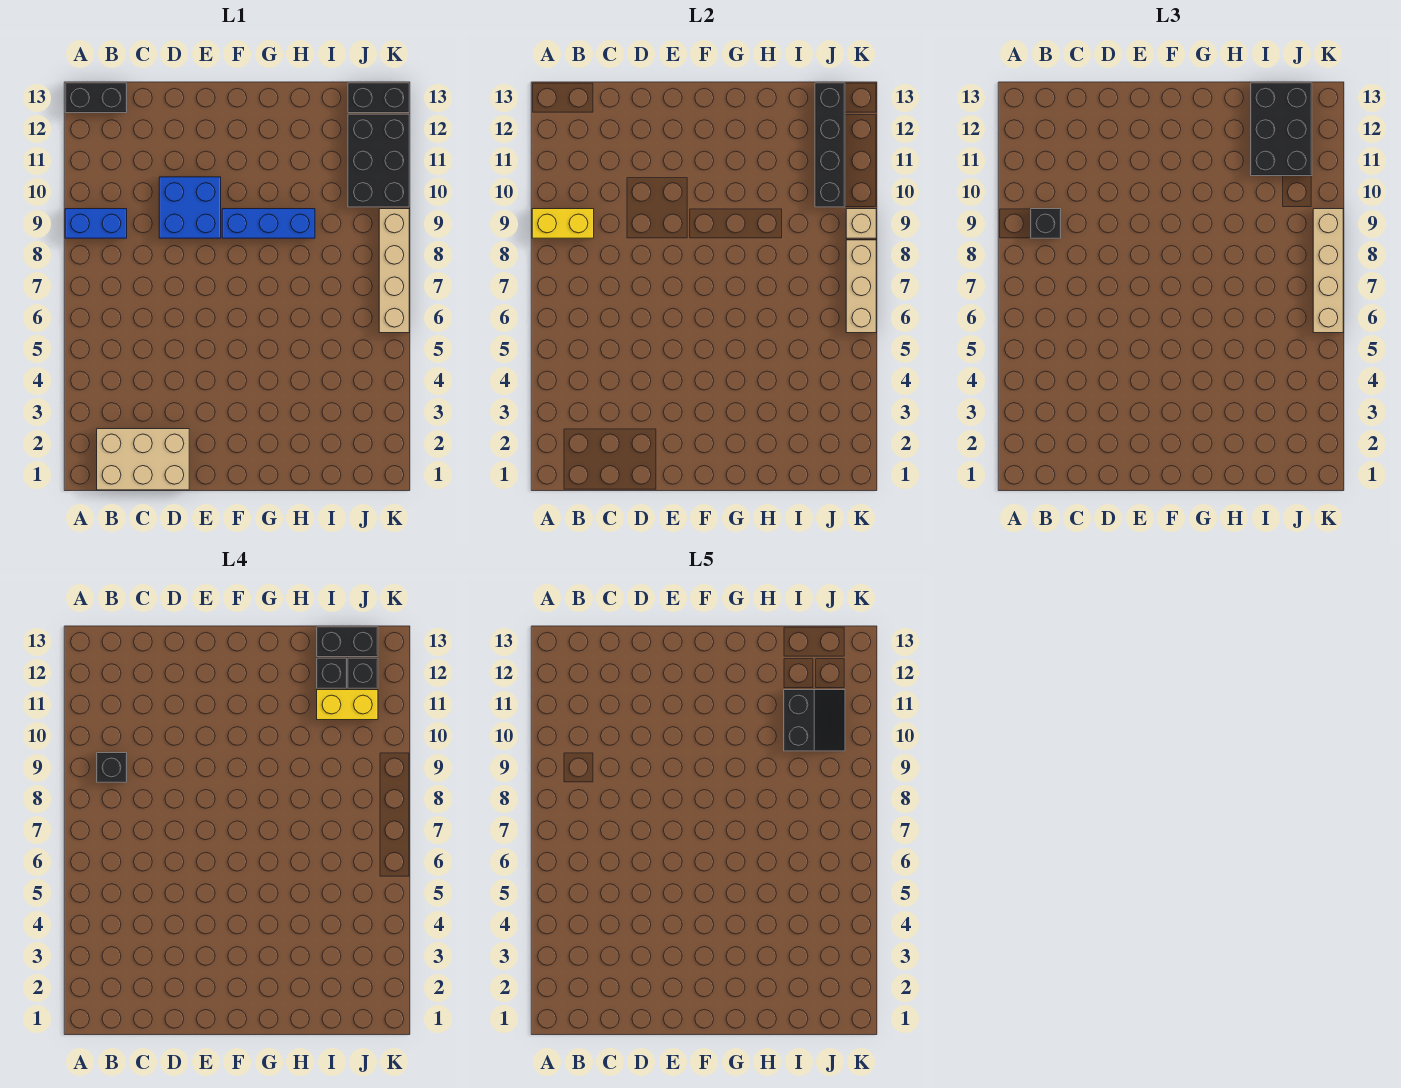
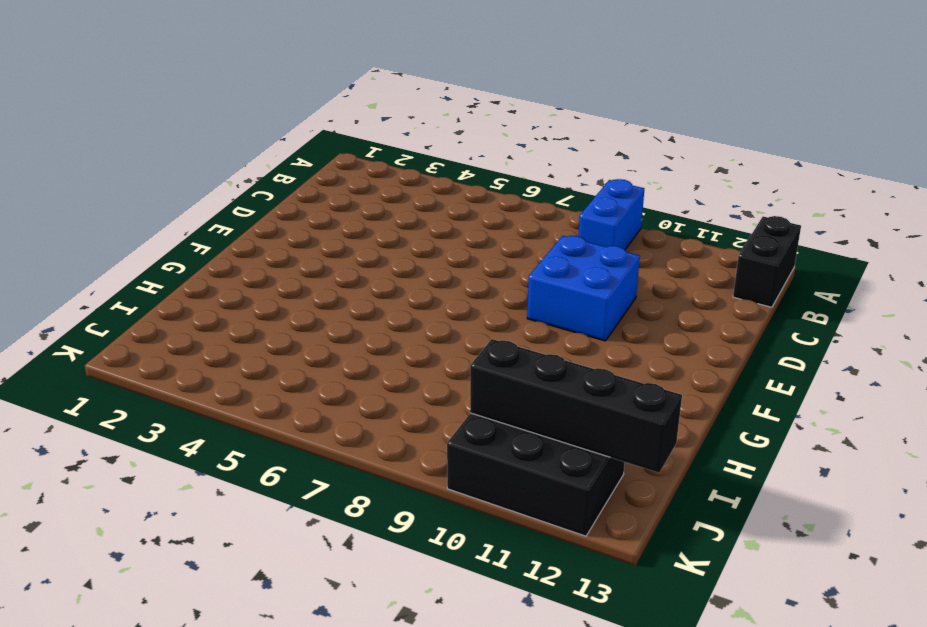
none -> tan brick B1:D2 level 1
none -> blue brick F9:H9 level 1
none -> black brick J13:K13 level 1

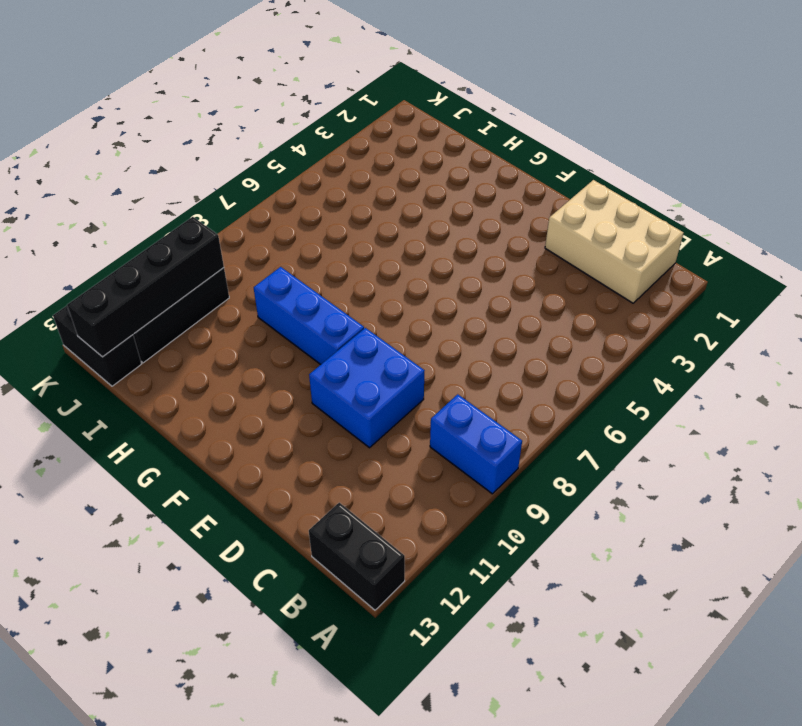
none -> tan brick K6:K9 level 1
none -> yellow brick A9:B9 level 2
none -> tan brick K6:K8 level 2

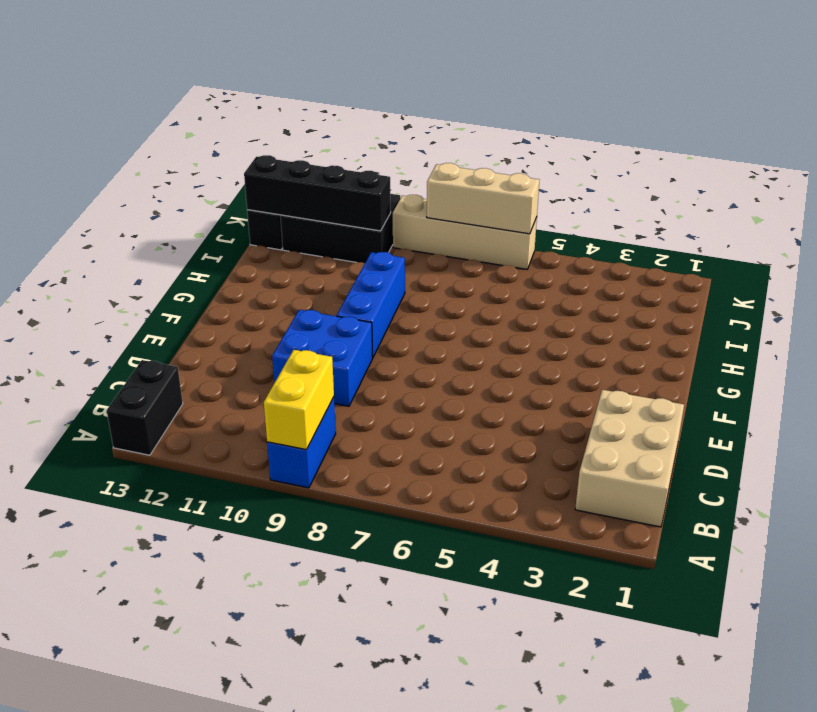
none -> tan brick K9 level 2
none -> black brick B9 level 3
none -> black brick I11:J13 level 3

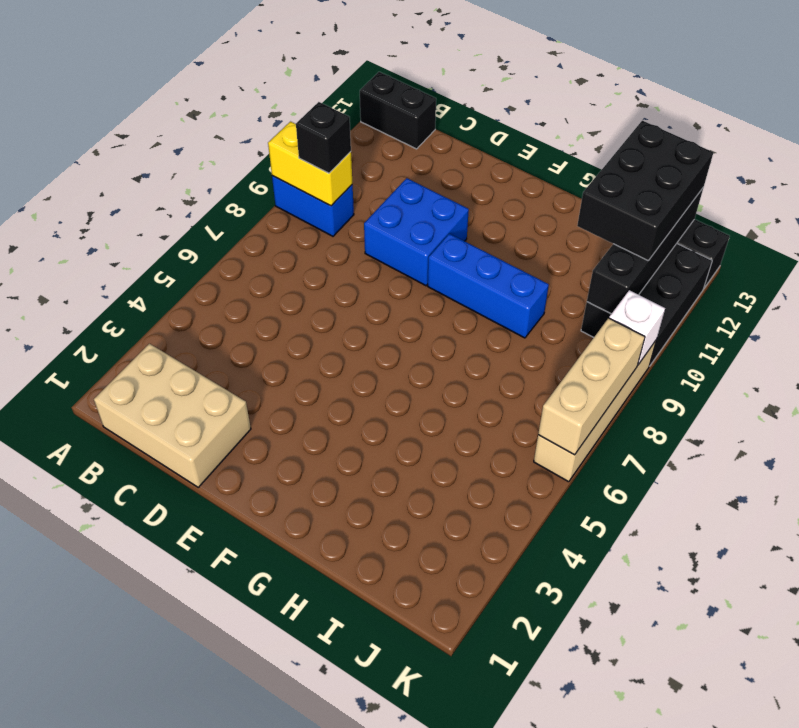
white brick K9 level 2 -> tan brick K9 level 2
none -> tan brick K6:K9 level 3
none -> black brick B9 level 4
none -> yellow brick I11:J11 level 4

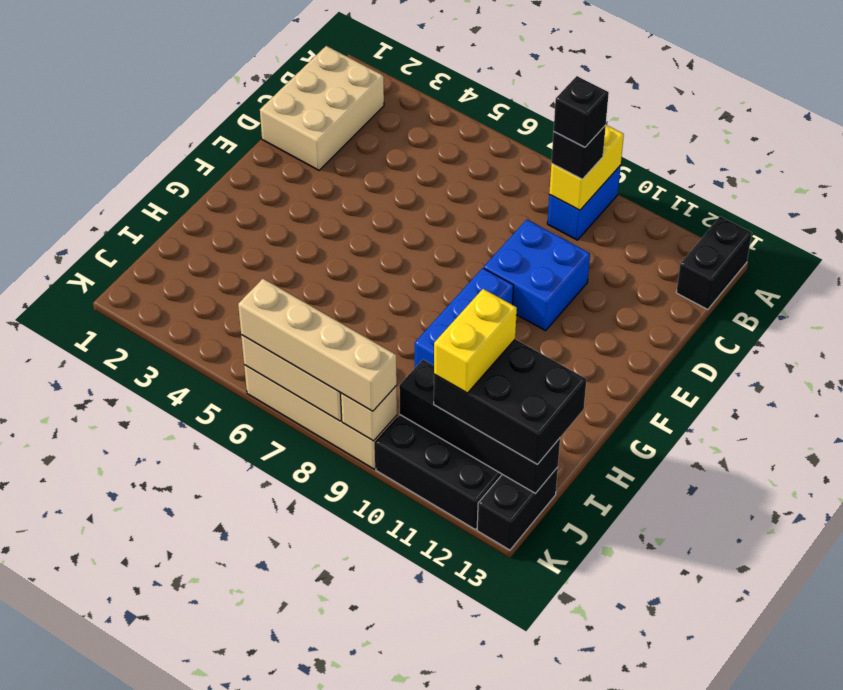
none -> black brick I12 level 4
none -> black brick I13:J13 level 4
none -> black brick J12 level 4

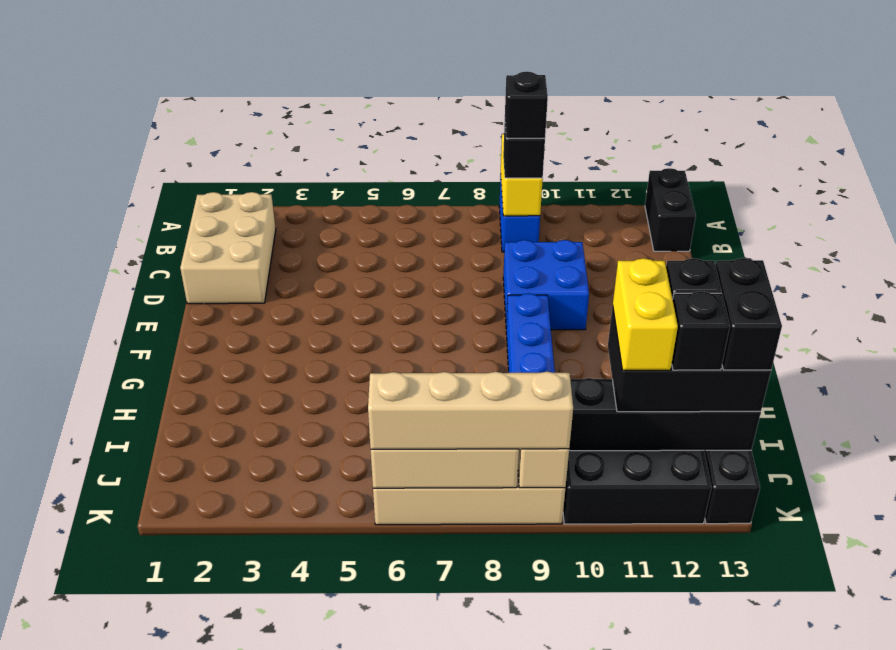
none -> black slope I10:J11 level 5 top I

